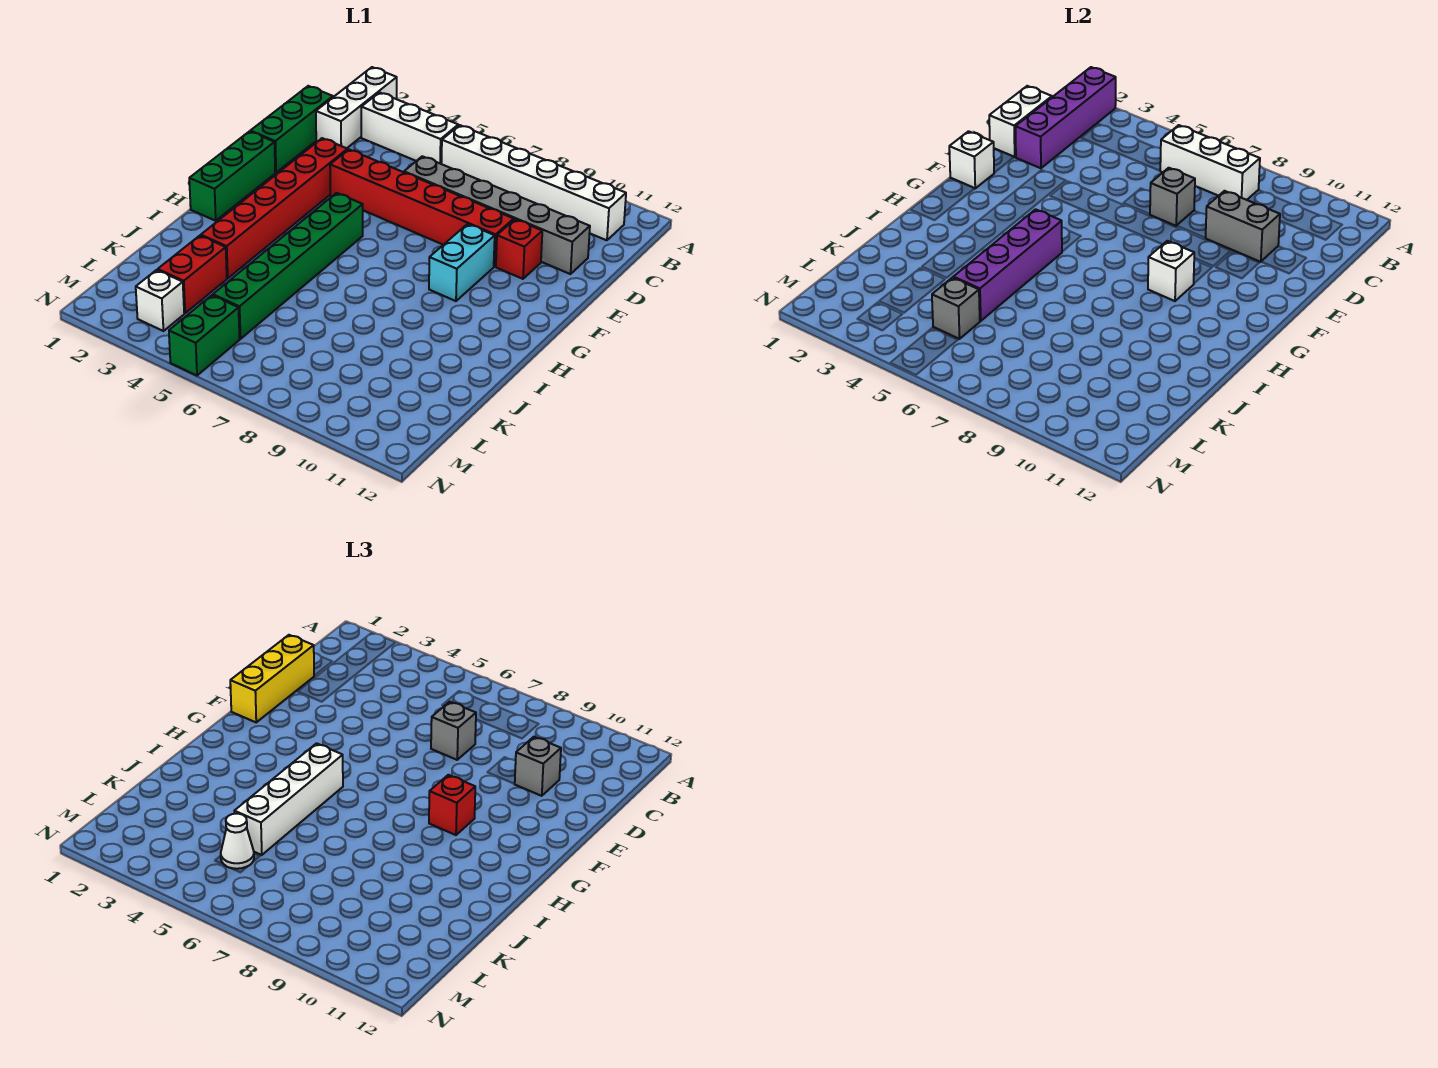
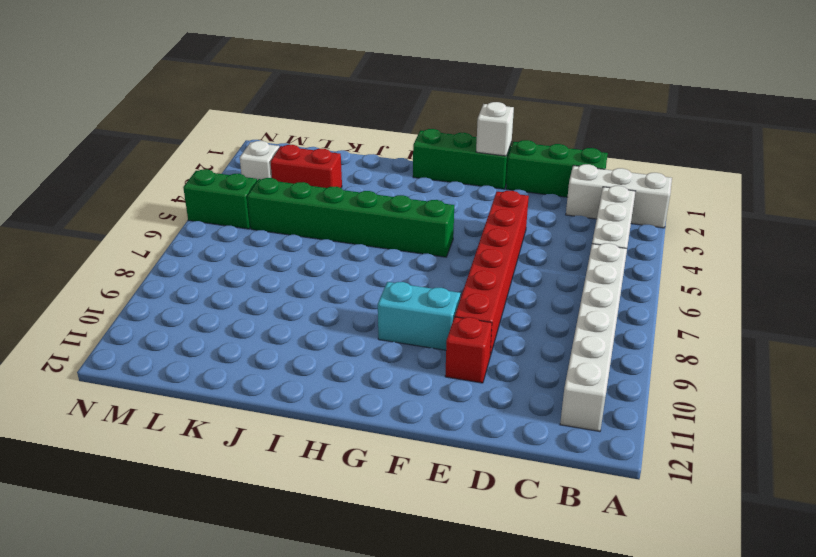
none -> grey brick D6:D11 level 1
none -> red brick E3:J3 level 1
none -> purple brick A2:D2 level 2

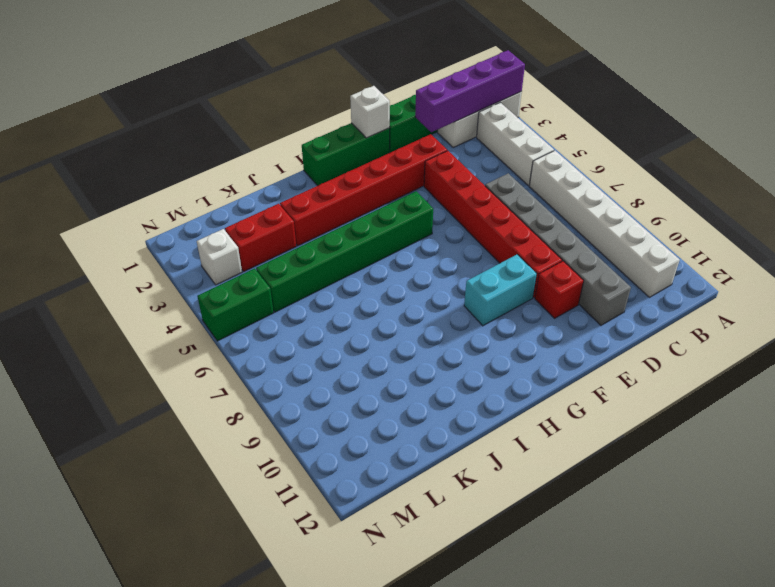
none -> white brick B6:B8 level 2
none -> white brick C1:D1 level 2
none -> grey brick D7 level 2

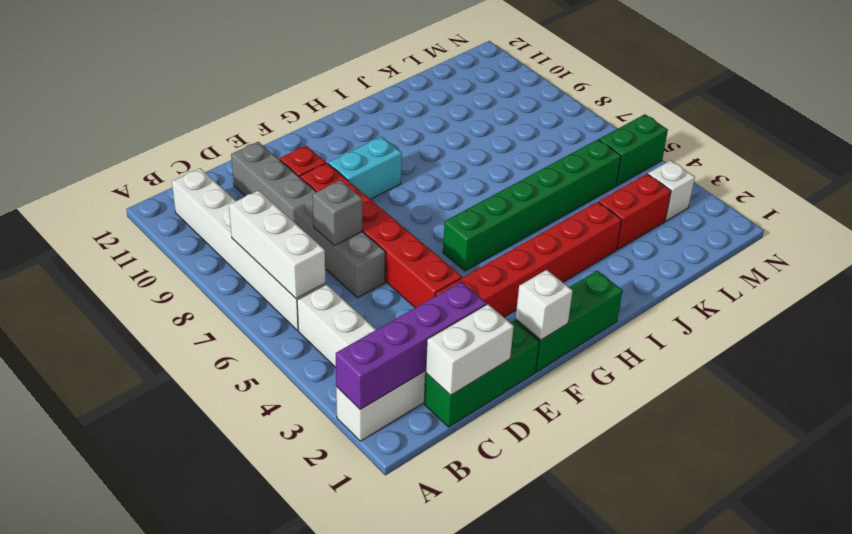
none -> grey brick D9:D10 level 2
none -> white brick G9 level 2
none -> purple brick H5:K5 level 2

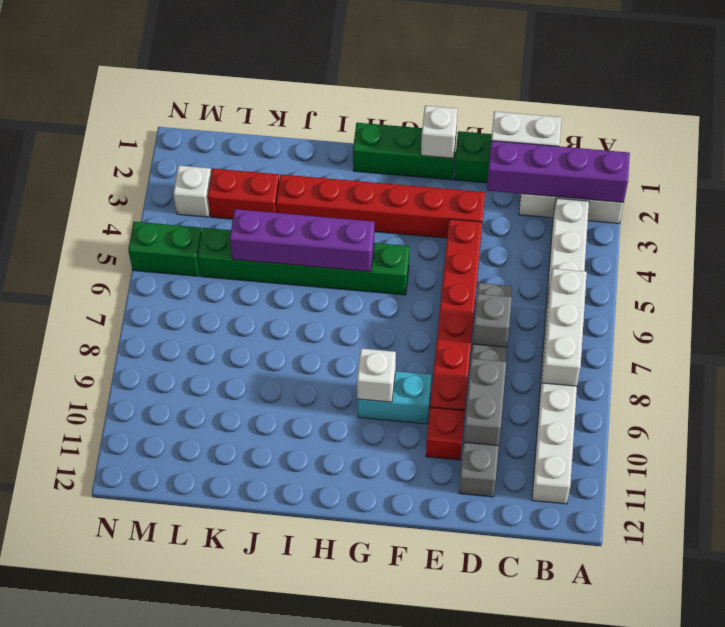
none -> grey brick L5 level 2
none -> yellow brick D1:F1 level 3
none -> grey brick D7 level 3

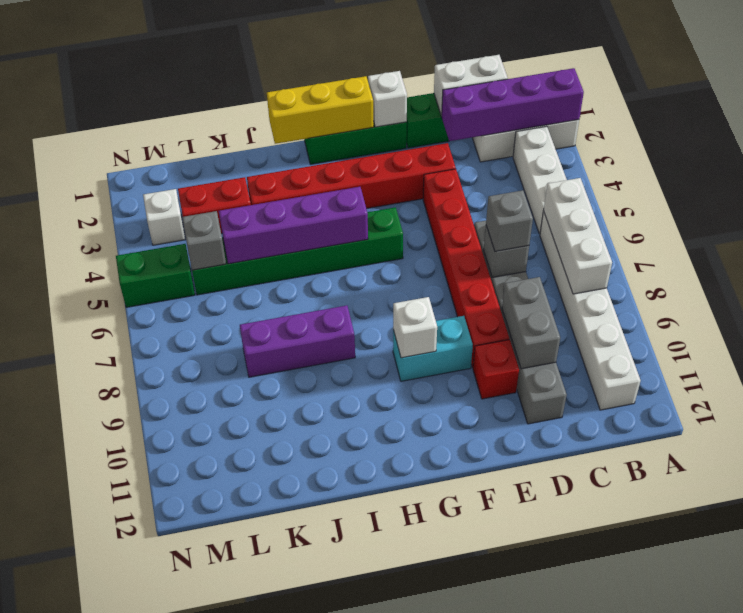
yellow brick G1:I1 level 2 -> yellow brick D1:F1 level 3
purple brick I8:K8 level 1 -> none
none -> grey brick D10 level 3
none -> red brick G9 level 3
none -> white brick H5:K5 level 3

